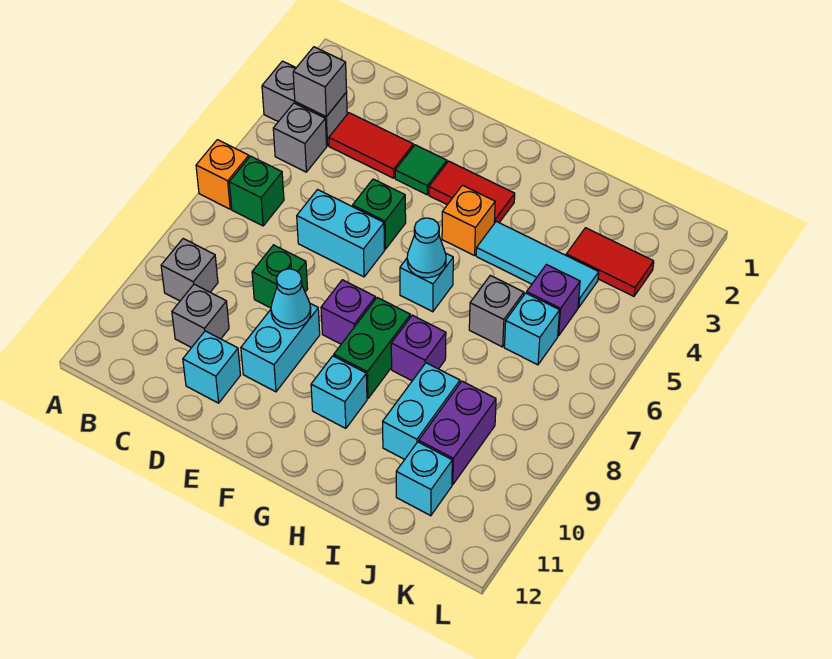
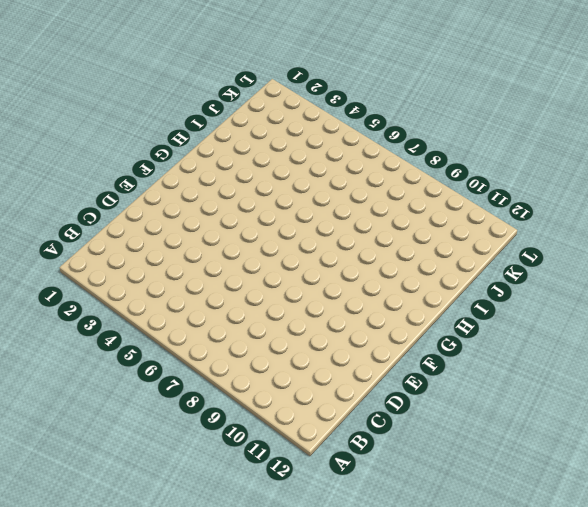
none -> grey brick A3:B3 level 1
none -> orange brick A6 level 1
none -> grey brick B4 level 1
none -> green brick B6 level 1

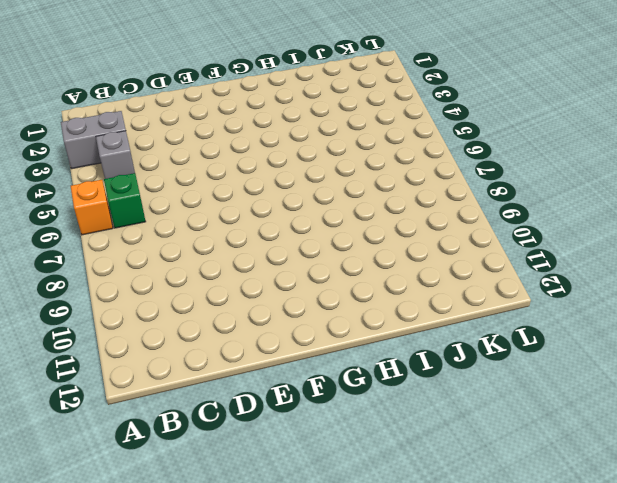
none -> grey brick B9 level 1
none -> red tile C3:D3 level 1
none -> grey brick C10 level 1
none -> cyan brick D6:E6 level 1

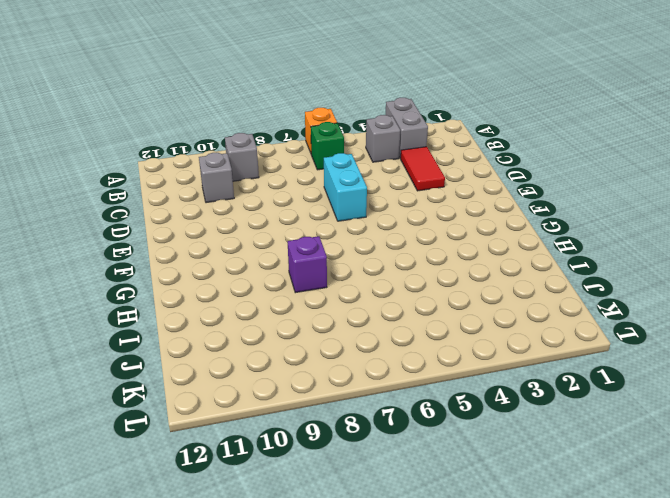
none -> green brick D8 level 1
none -> cyan brick D11 level 1
none -> green tile E3 level 1
none -> green brick E5 level 1

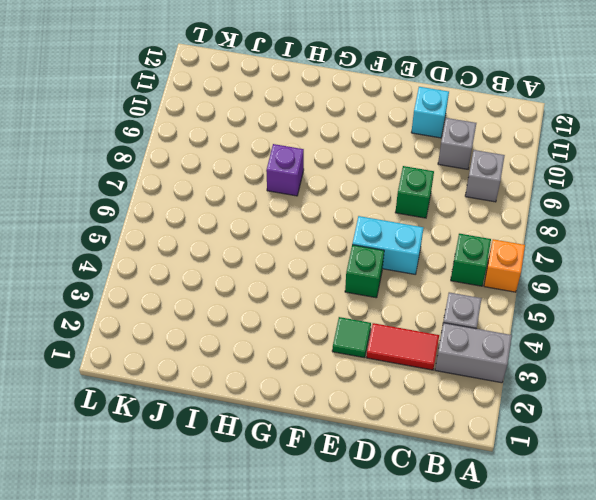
none -> cyan brick E9:E10 level 1
none -> red tile F3:G3 level 1
none -> purple brick F8 level 1
none -> orange brick G4 level 1

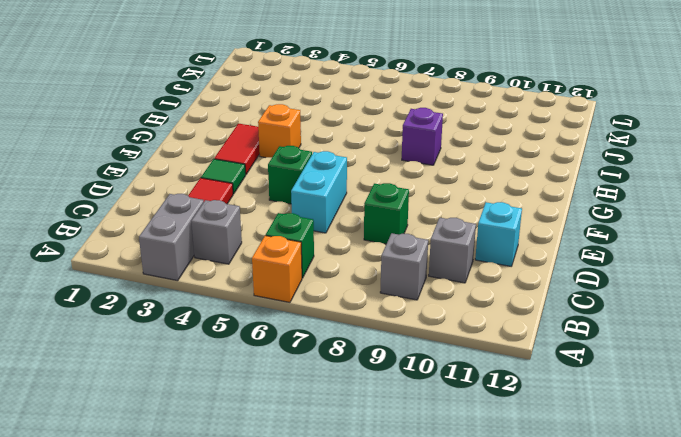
none -> cyan brick E9:E10 level 1
none -> purple brick F8 level 1
none -> cyan brick G6 level 1
none -> green brick G8:G9 level 1

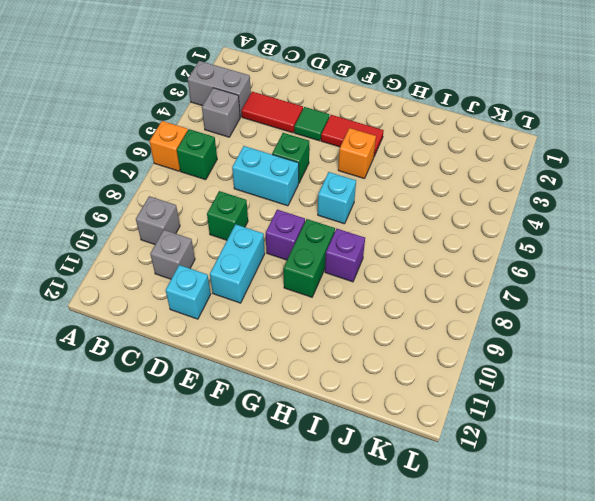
none -> cyan brick G10 level 1
none -> cyan tile H4:J4 level 1
none -> grey brick I6 level 1
none -> cyan brick I9:I10 level 1

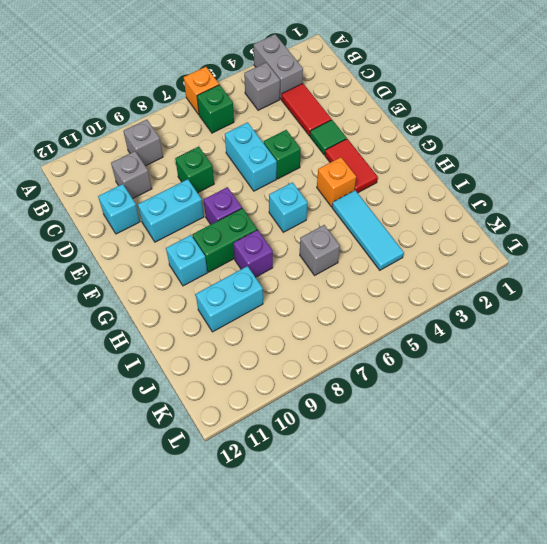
none -> red tile J3:K3 level 1
none -> purple brick J5 level 1
none -> cyan brick J6 level 1
none -> purple brick J9:J10 level 1

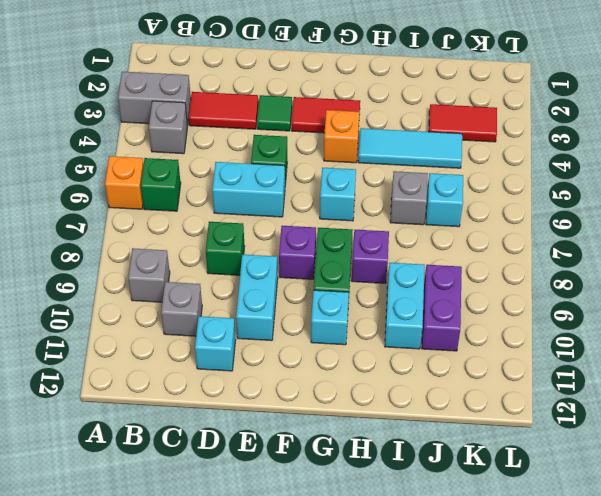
none -> purple brick J5 level 1
none -> cyan brick J11 level 1
none -> grey brick B3 level 2
none -> cyan cone E9 level 2

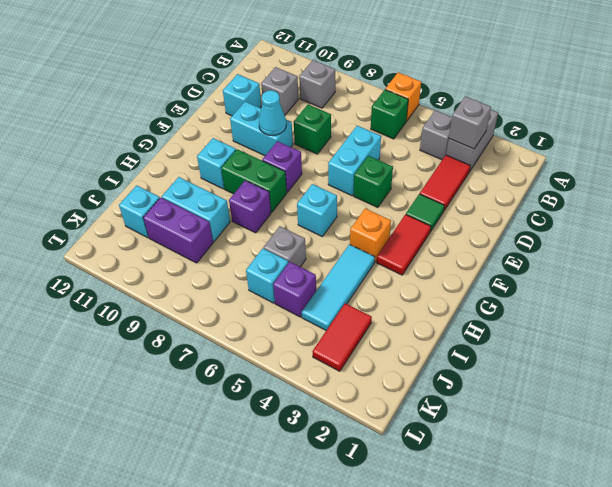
none -> cyan cone G6 level 2

